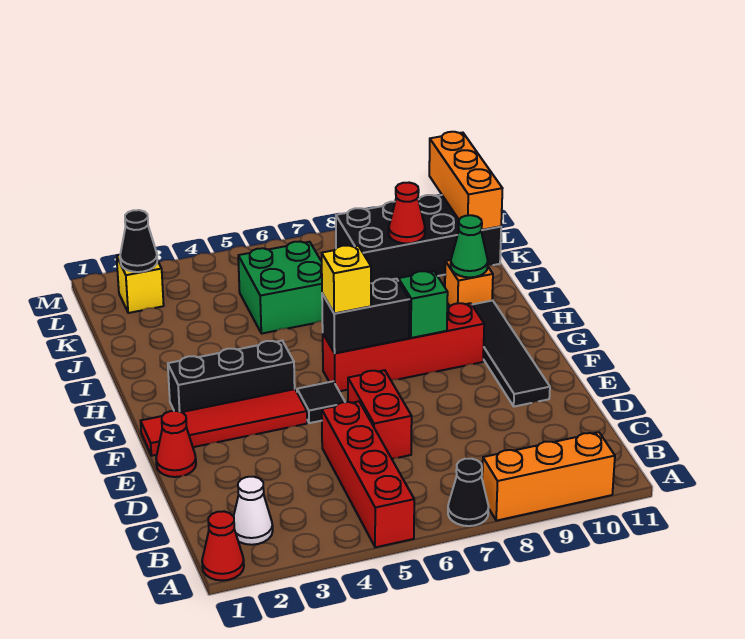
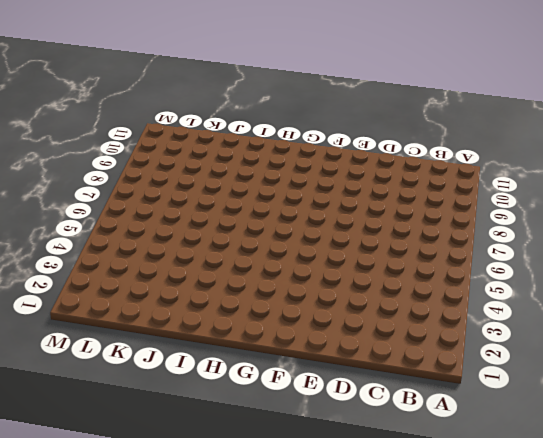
none -> red cone A1 level 1
none -> red brick A5:D5 level 1
none -> black cone A7 level 1

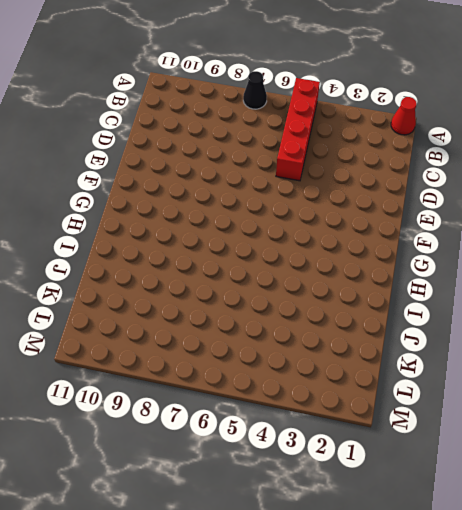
none -> orange brick A8:A10 level 1
none -> white cone B2 level 1
none -> red brick D6:E6 level 1

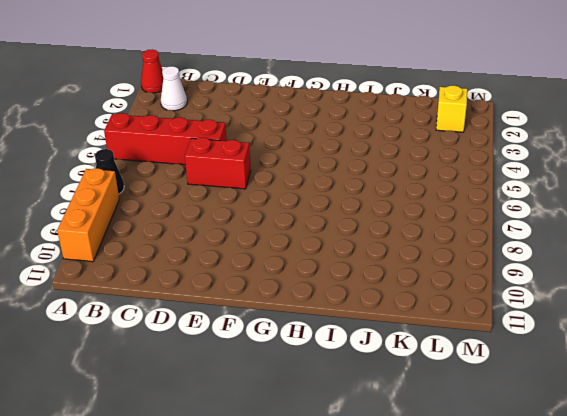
none -> red cone E1 level 1
none -> black tile E10:H10 level 1
none -> red tile F1:F4 level 1

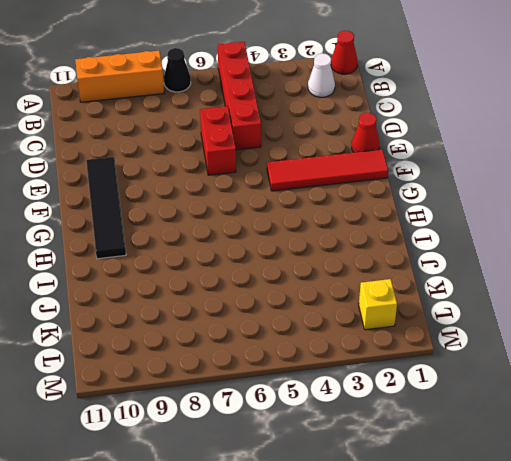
none -> black tile F5 level 1
none -> black brick G2:G4 level 1
none -> red brick G6:G9 level 1

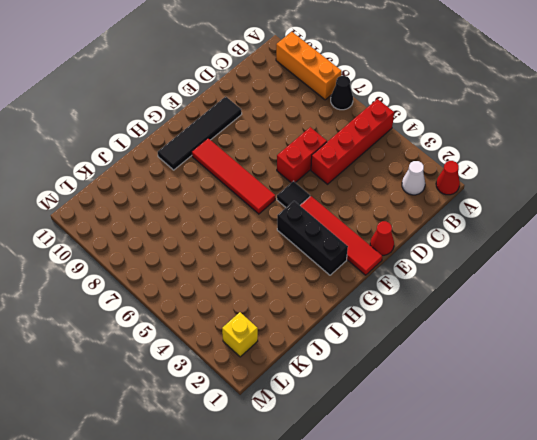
red tile G6:G9 level 1 -> red brick G6:G9 level 1
none -> orange brick I10 level 1
none -> green brick J5:K6 level 1
none -> black brick K8:L11 level 1

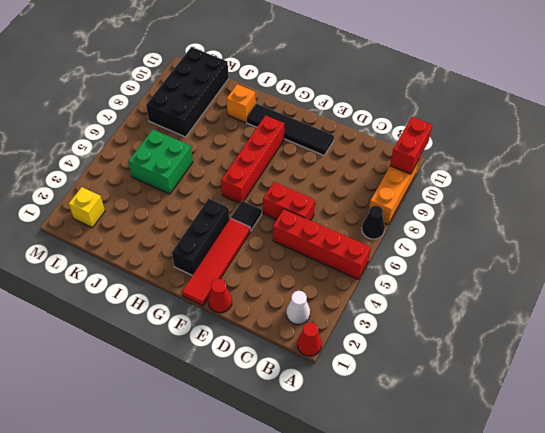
red brick A10:A11 level 2 -> none
none -> black brick G6:G7 level 2
none -> green brick G8 level 2
none -> green cone I10 level 2

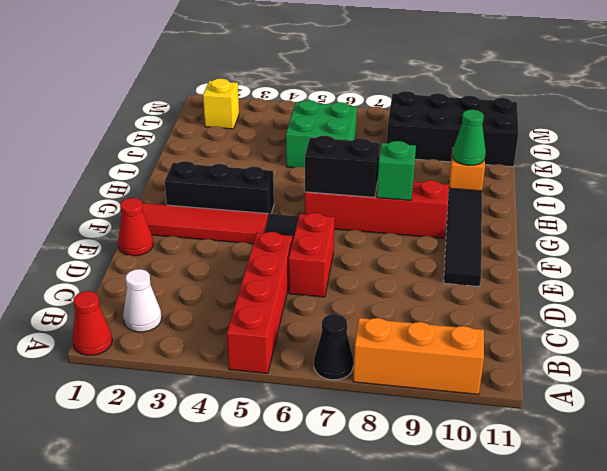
none -> red cone K9 level 2
none -> orange brick K11:M11 level 2
none -> black cone L2 level 2

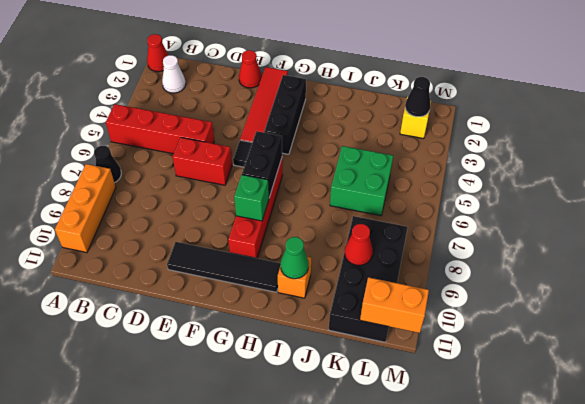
orange brick L11:M11 level 2 -> orange brick K11:M11 level 2
none -> yellow brick G6 level 3

